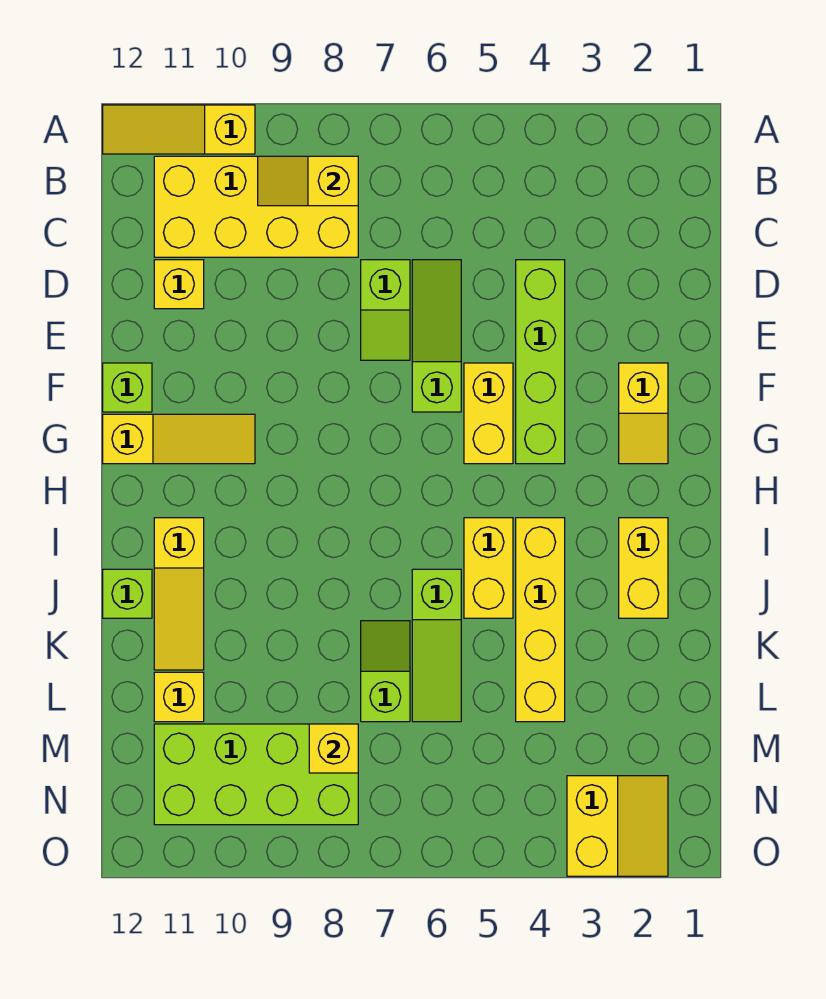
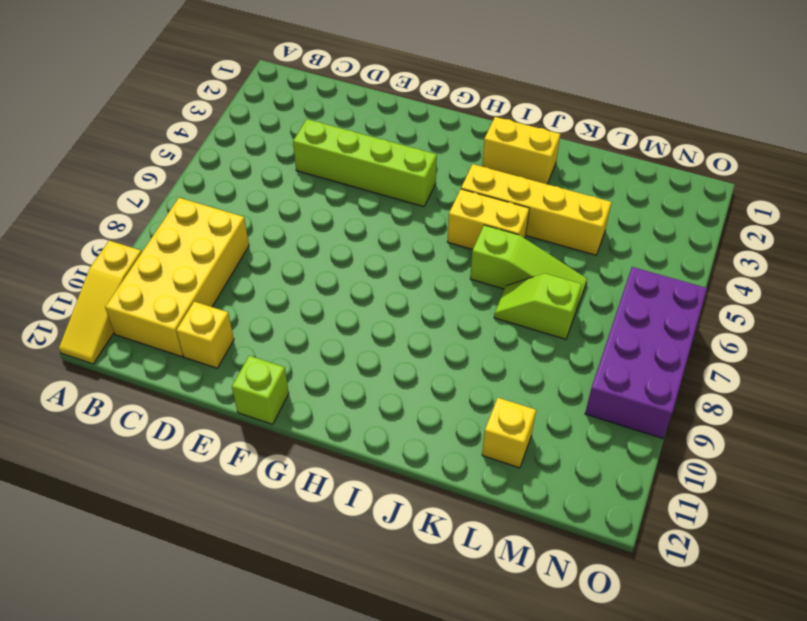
purple brick N6:O9 level 1 -> lime brick M8:N11 level 1
none -> lime slope D6:F6 level 1 top F
none -> lime slope D7:E7 level 1 top D
none -> yellow slope F2:G2 level 1 top F

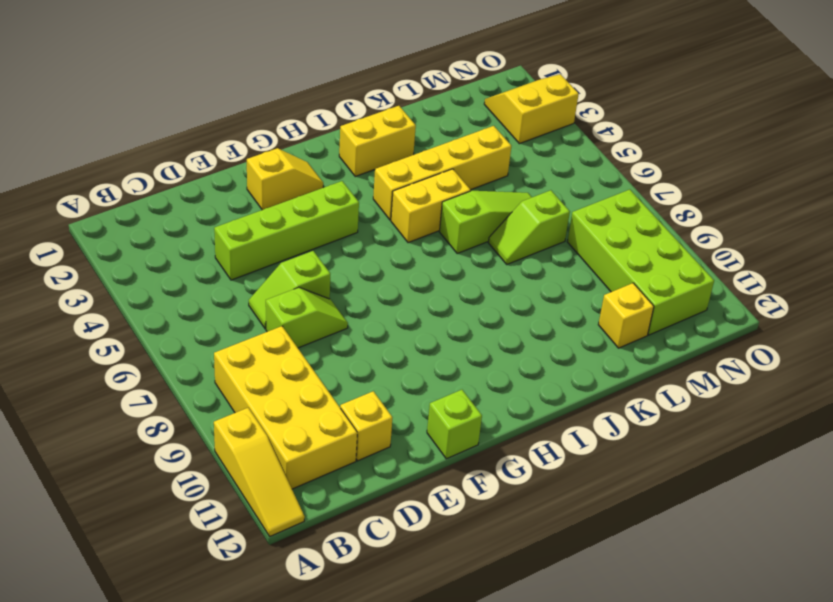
lime slope D6:E6 level 1 top E -> lime slope D6:F6 level 1 top F
none -> yellow brick F5:G5 level 1
none -> yellow slope G10:G12 level 1 top 12
none -> yellow slope I11:K11 level 1 top I

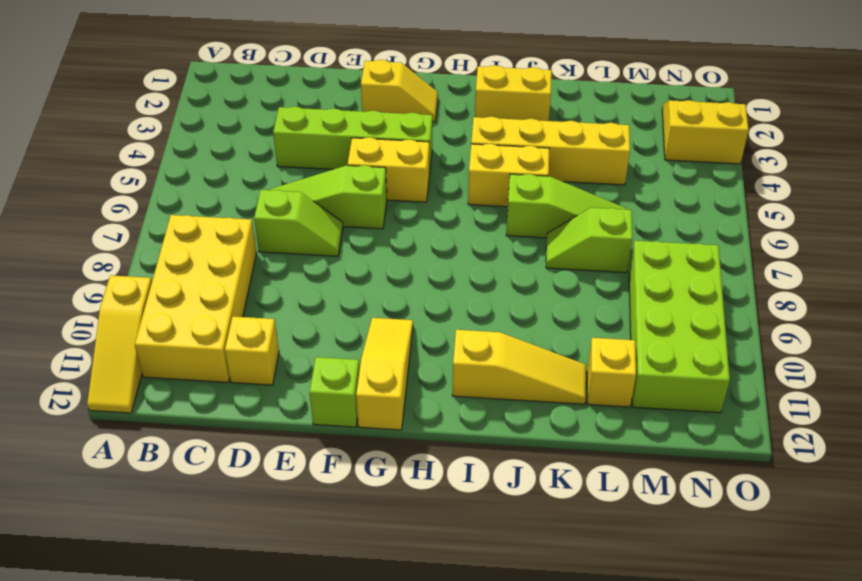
none -> lime brick J12 level 1
none -> yellow slope B8:B9 level 2 top 8
none -> yellow brick M8 level 2

